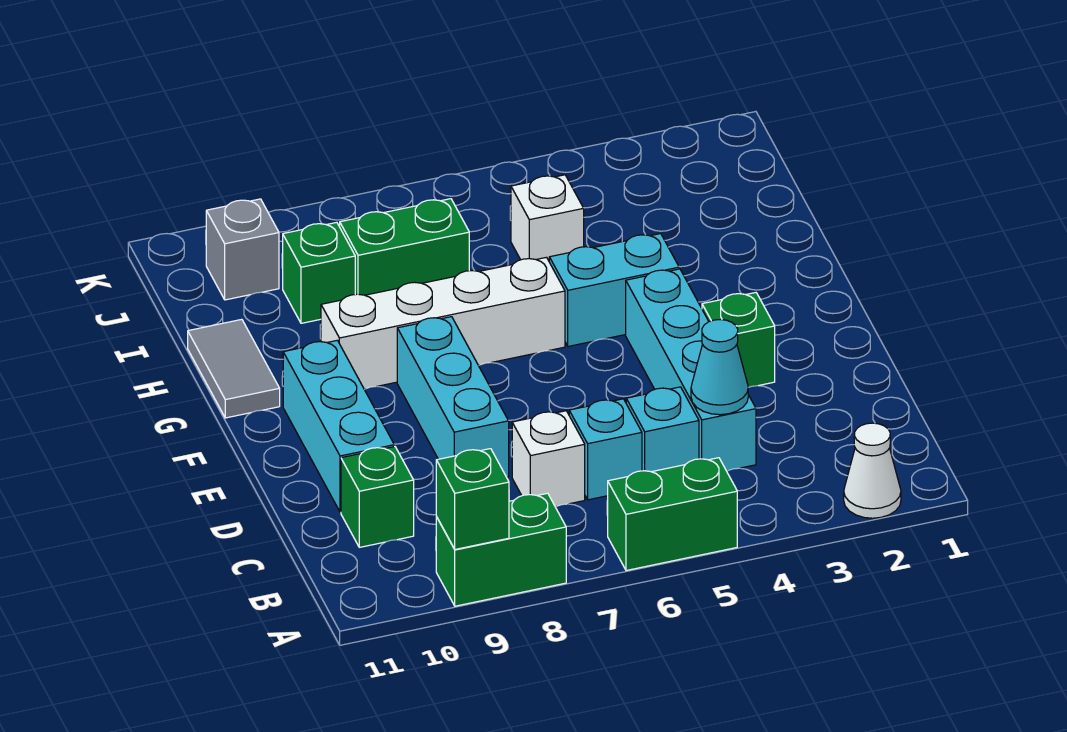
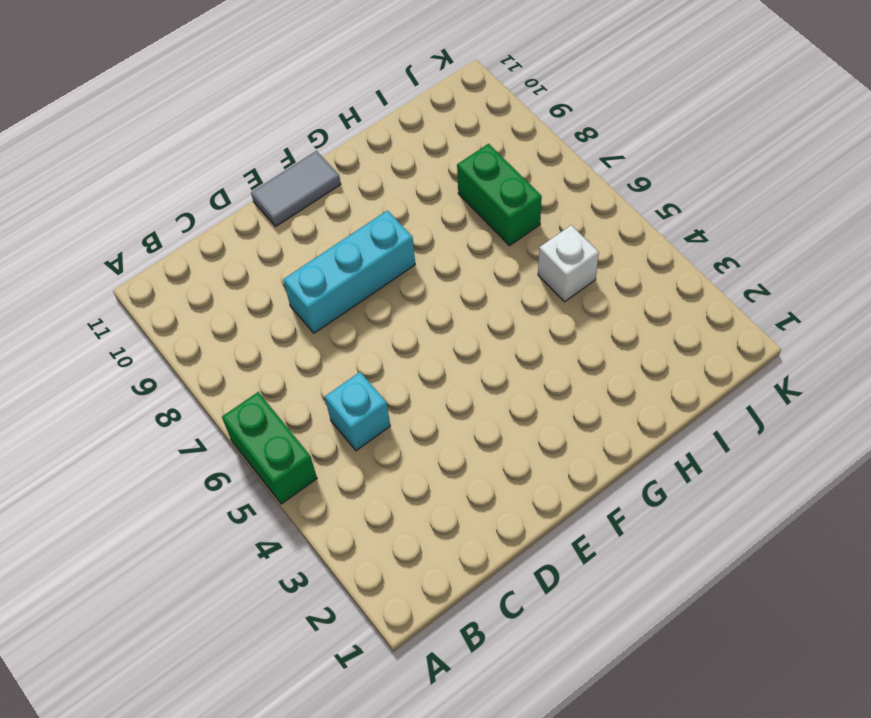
grey tile E11:F11 level 1 -> grey tile G11:H11 level 1
none -> white cone A2 level 1
none -> green brick A8:A9 level 1
none -> cyan brick C4:F4 level 1

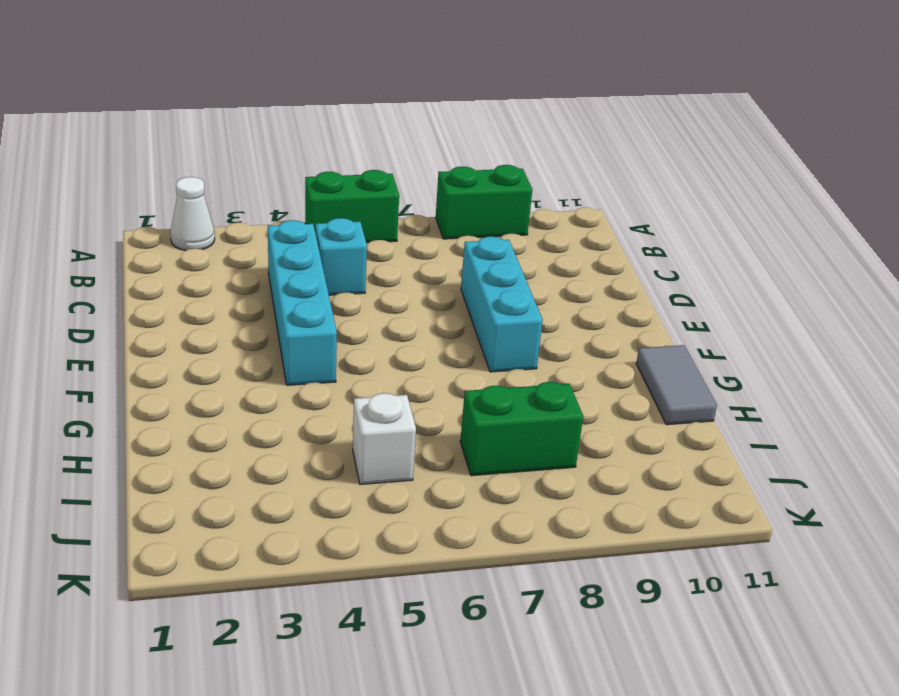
none -> cyan brick C6 level 1
none -> white brick C7 level 1
none -> green brick C10 level 1

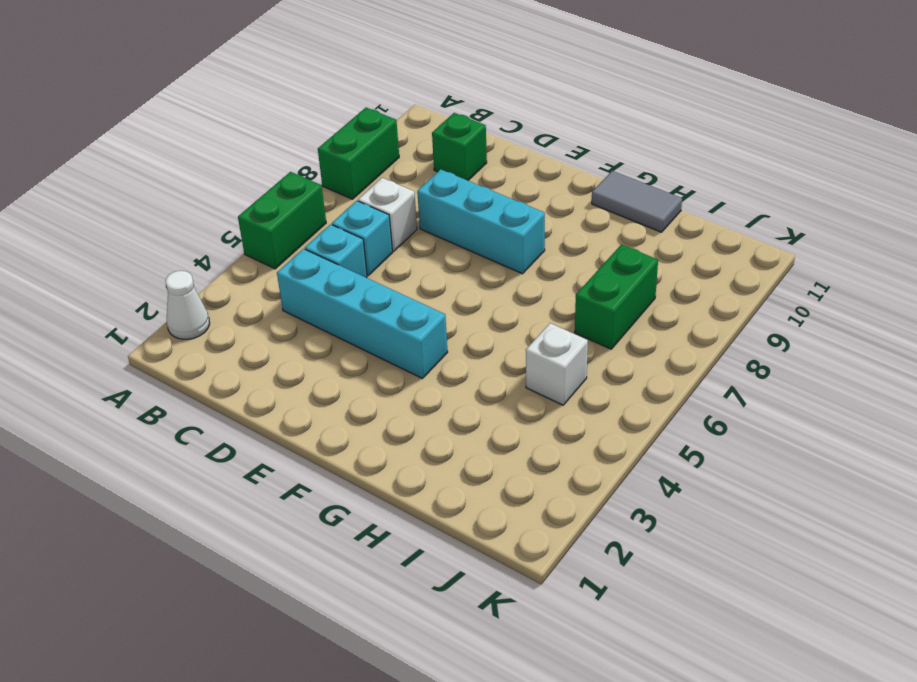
none -> cyan brick D10:F10 level 1
none -> green brick E3 level 1
none -> cyan brick G4:G5 level 1

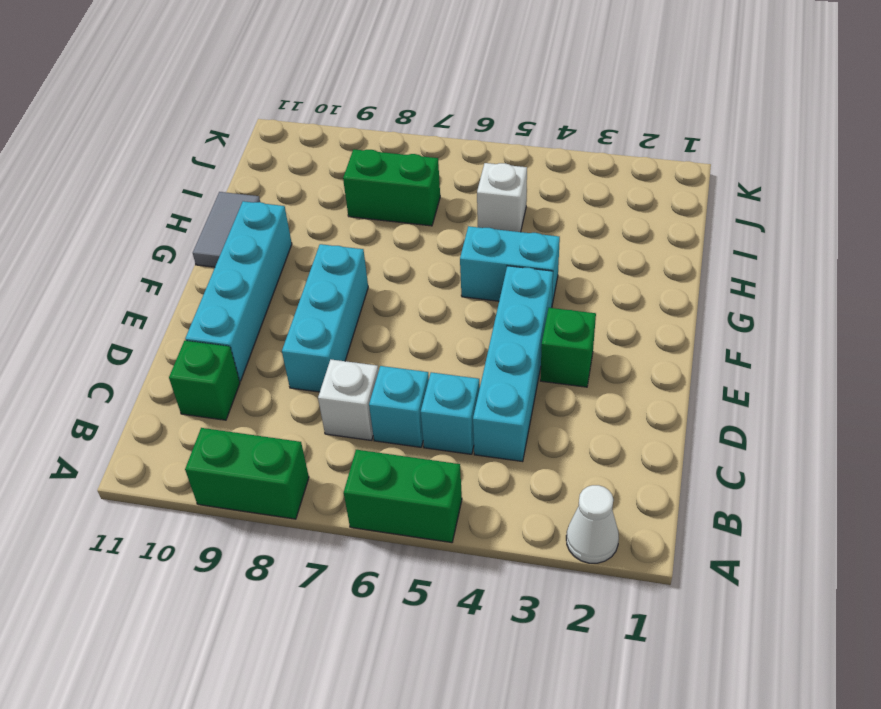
cyan brick D10:G10 level 1 -> cyan brick D10:F10 level 1
none -> white brick G6:G9 level 1
none -> green brick I9 level 1
none -> grey brick J10 level 1

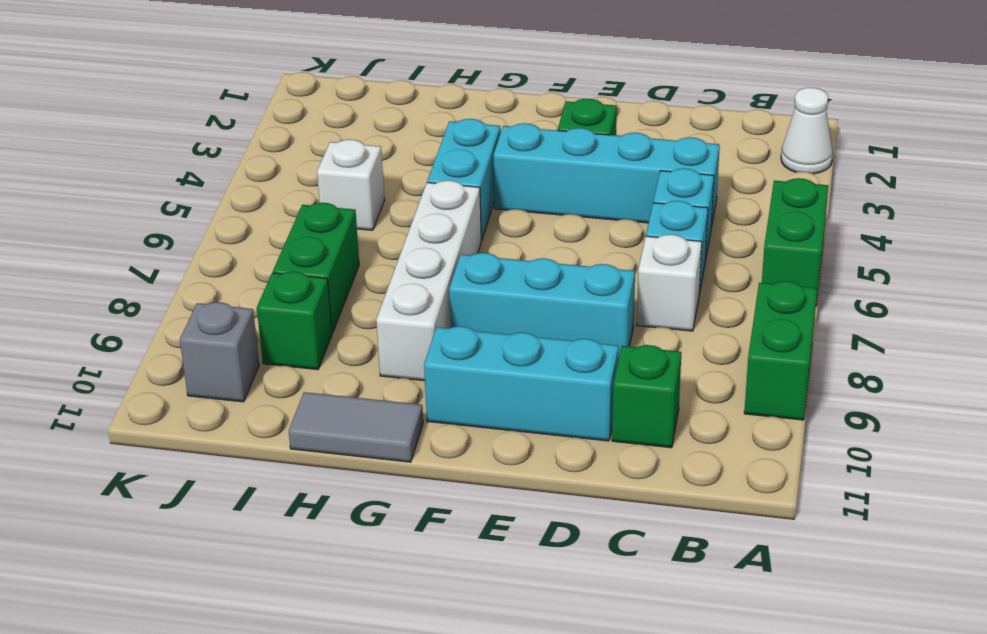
none -> green brick A9 level 2
none -> cyan cone C4 level 2

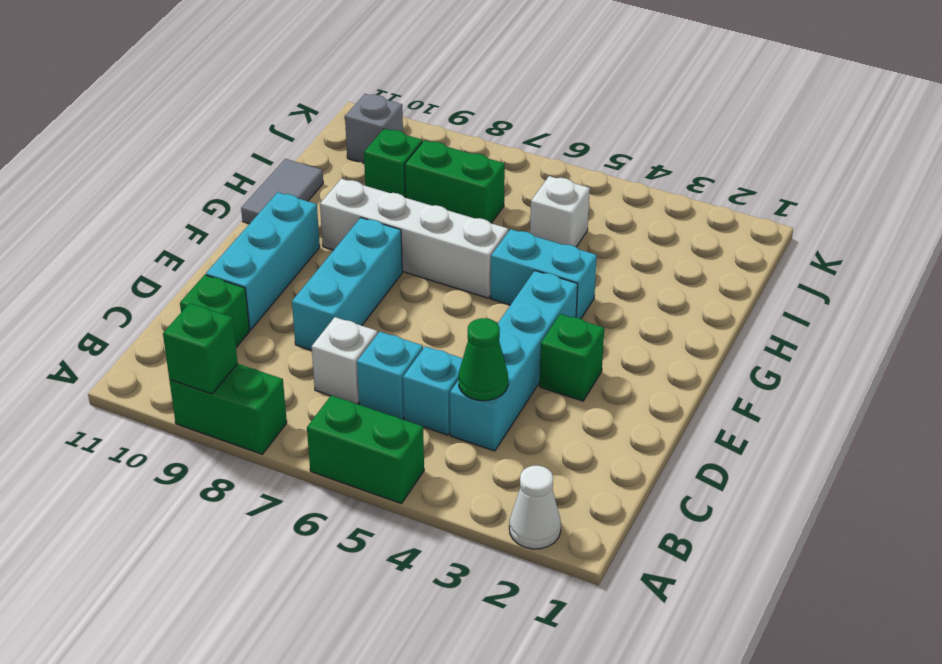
green cone C4 level 2 -> cyan cone C4 level 2

